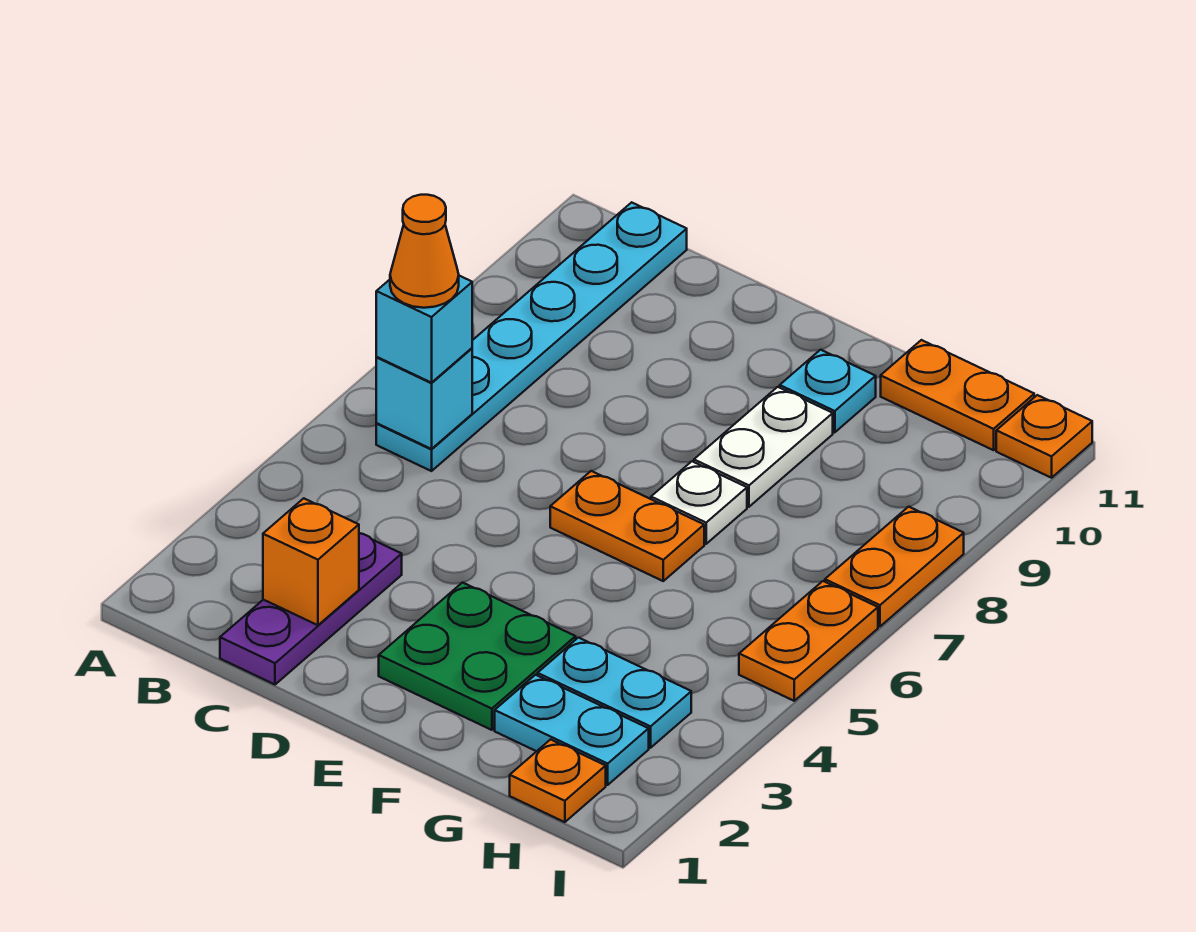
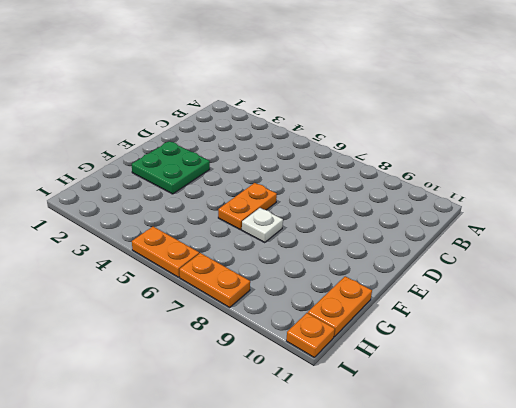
none -> cyan plate B6:B11 level 1
none -> purple plate C1:C3 level 1
none -> white plate F8:F9 level 1

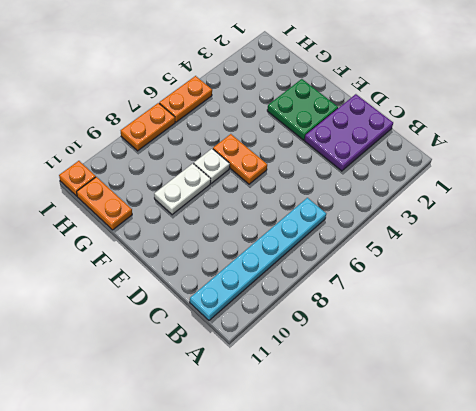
purple plate C1:D3 level 1 -> purple plate C1:C3 level 1
none -> cyan plate F10 level 1
none -> cyan plate G2:H2 level 1
none -> cyan plate G3:H3 level 1

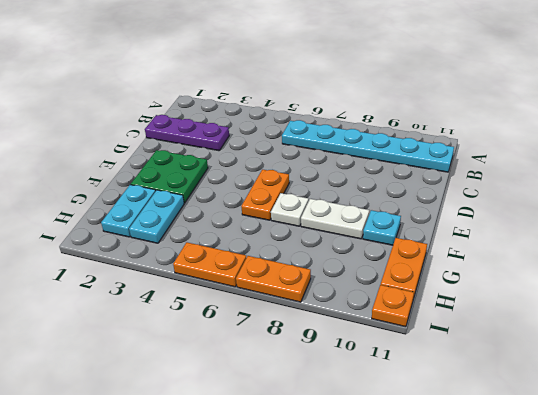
none -> orange plate H1 level 1
none -> cyan brick B6 level 2
none -> orange brick C2 level 2

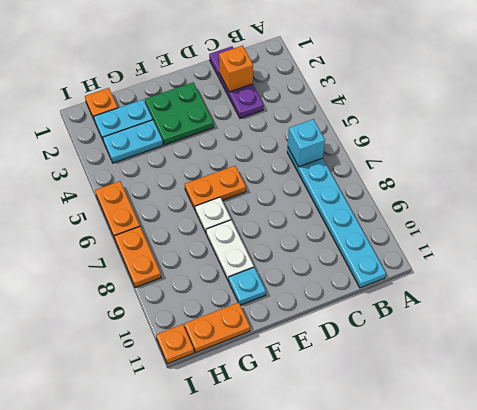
none -> cyan brick B6 level 3
none -> orange cone B6 level 4

